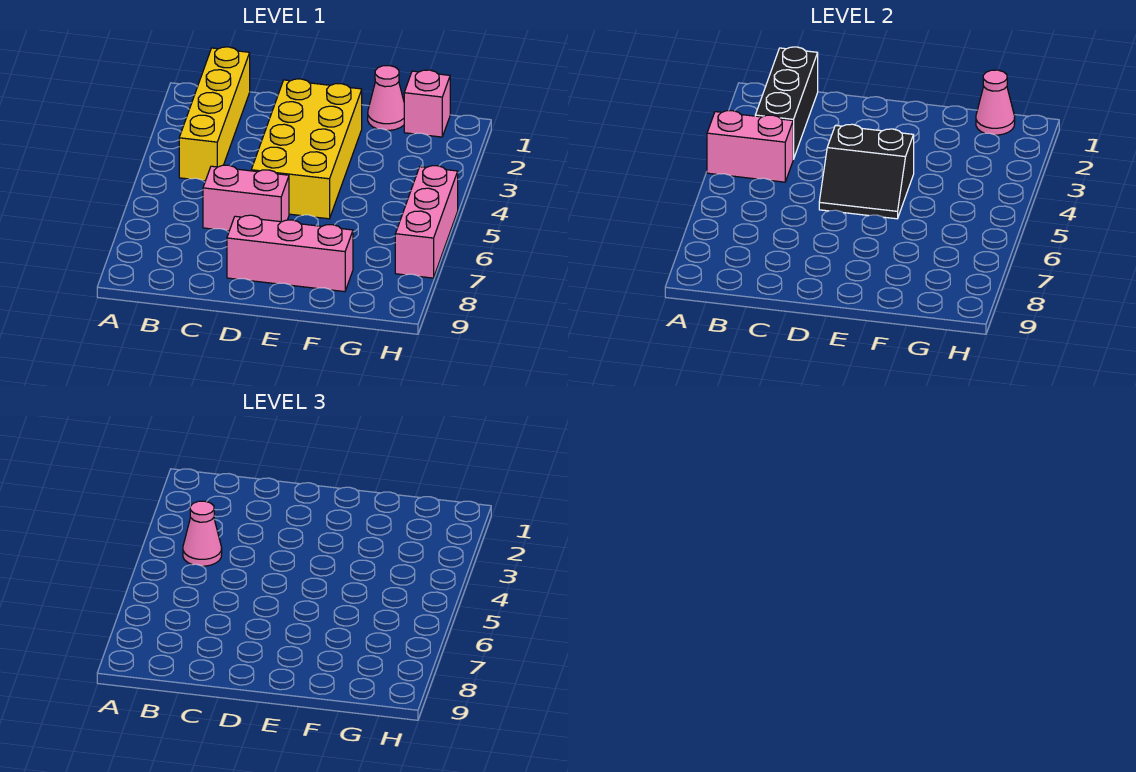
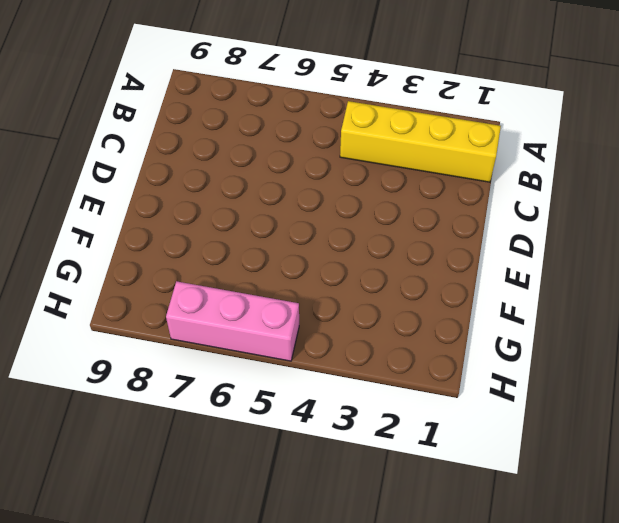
none -> pink brick C6:D6 level 1
none -> yellow brick D2:E5 level 1
none -> pink brick D8:F8 level 1

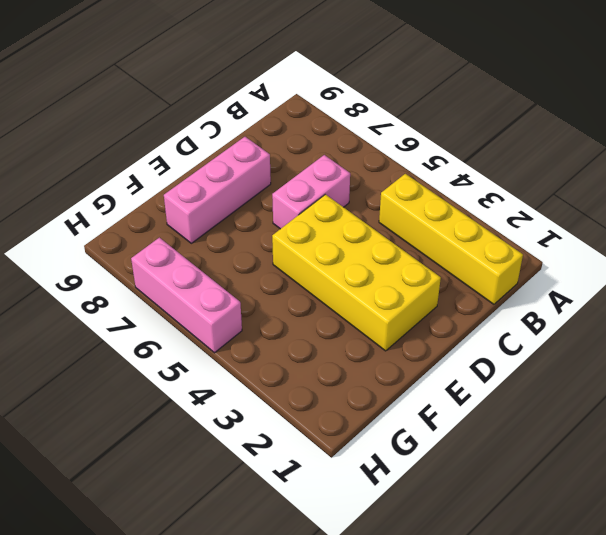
none -> pink cone F1 level 1
none -> pink brick G1 level 1
none -> pink brick A4:B4 level 2

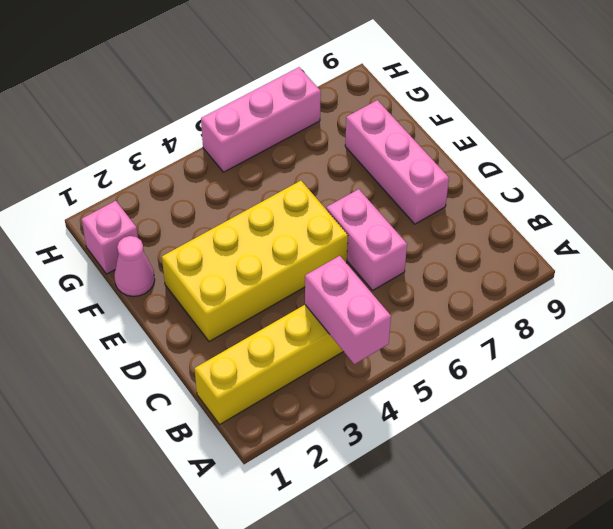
none -> black brick B1:B3 level 2
none -> black slope D4:E5 level 2 top 4
none -> pink cone G1 level 2

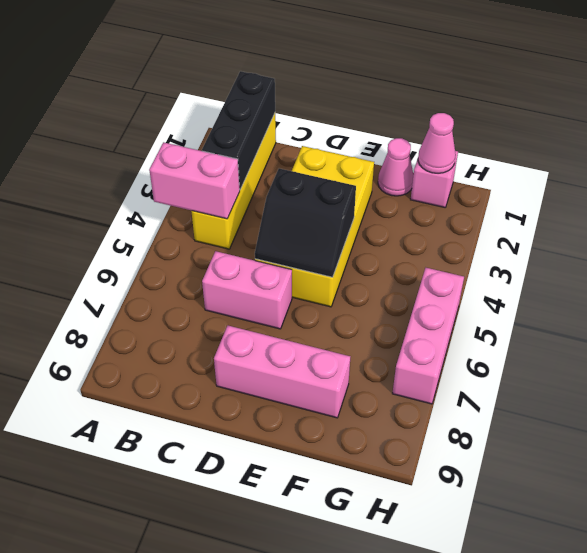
none -> pink cone B4 level 3

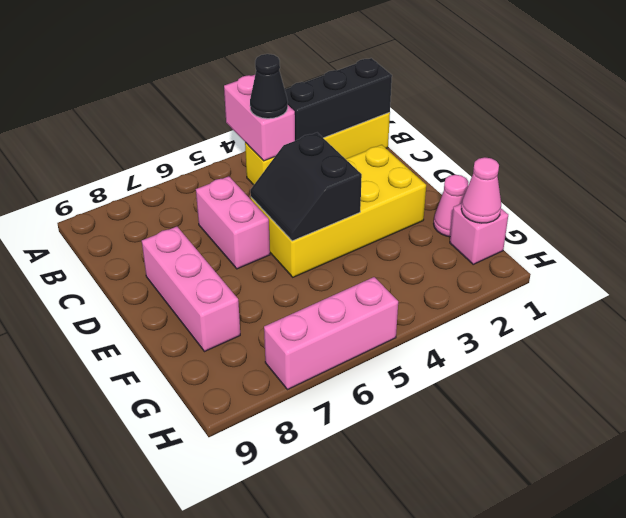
black cone B4 level 3 -> pink cone B4 level 3

